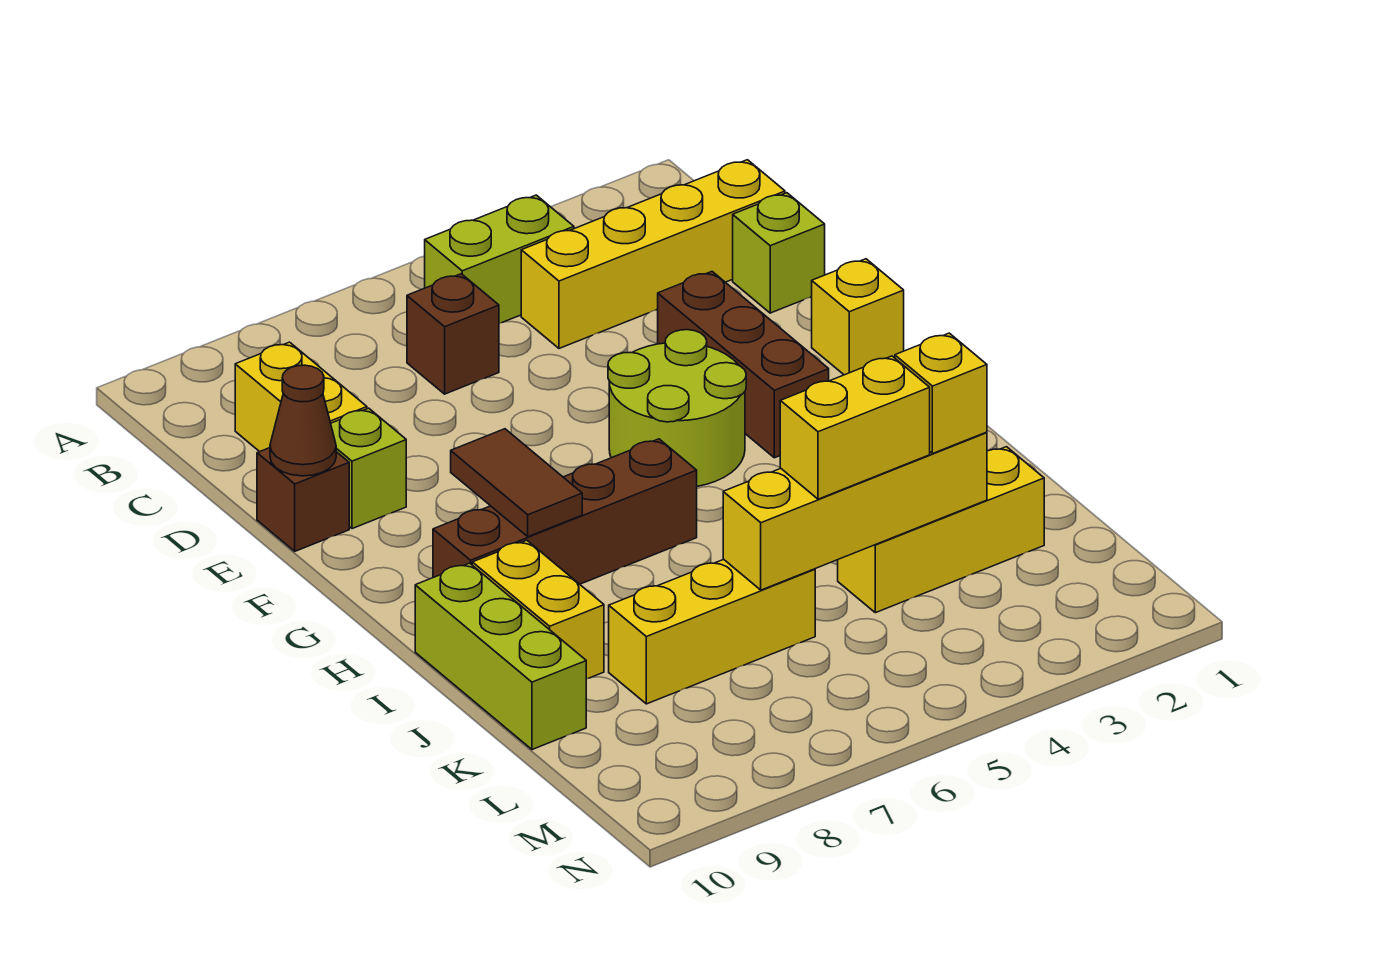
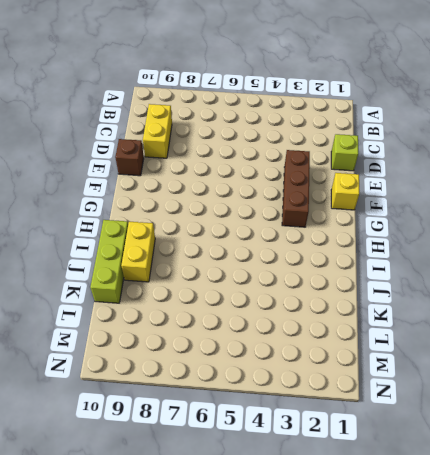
none -> lime brick B4:B5 level 1
none -> yellow brick C1:C4 level 1
none -> brown brick C6 level 1

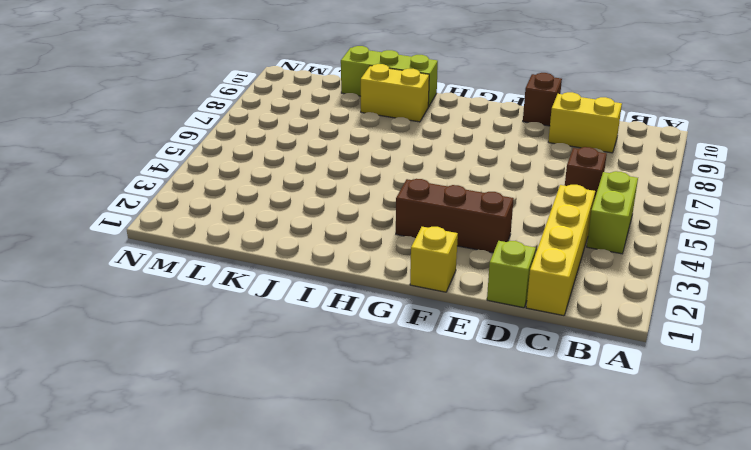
none -> lime brick E9 level 1
none -> lime round brick F4:G5 level 1
none -> brown brick H6:H9 level 1

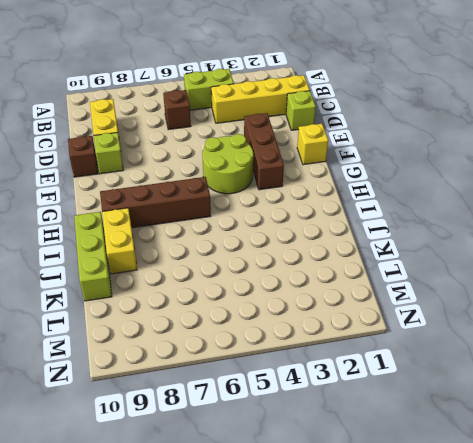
none -> yellow brick K2:K4 level 1
none -> yellow brick K6:K8 level 1
none -> brown cone E10 level 2

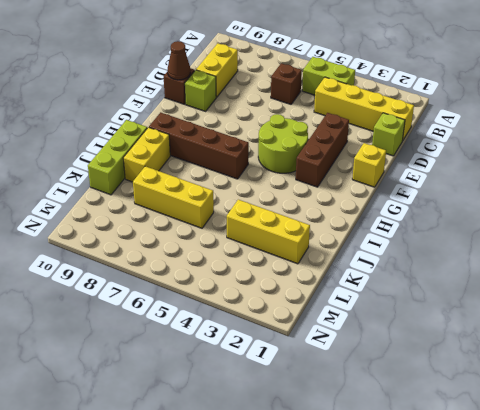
none -> brown tile G8:H8 level 2
none -> yellow brick K3:K6 level 2
none -> yellow brick K3 level 3

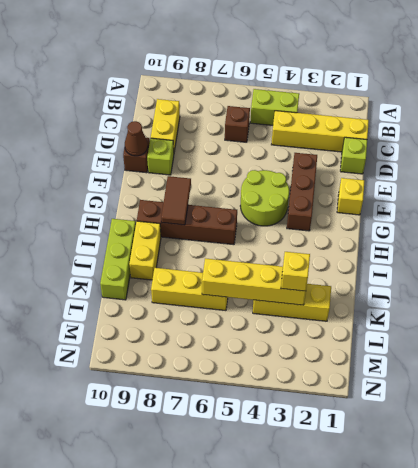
none -> yellow brick K4:K5 level 3

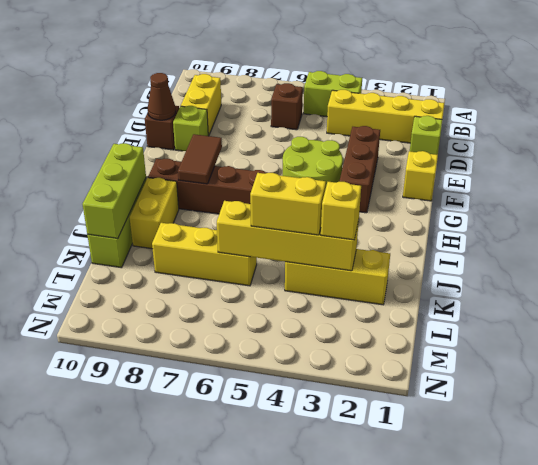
lime brick I10:K10 level 2 -> none

